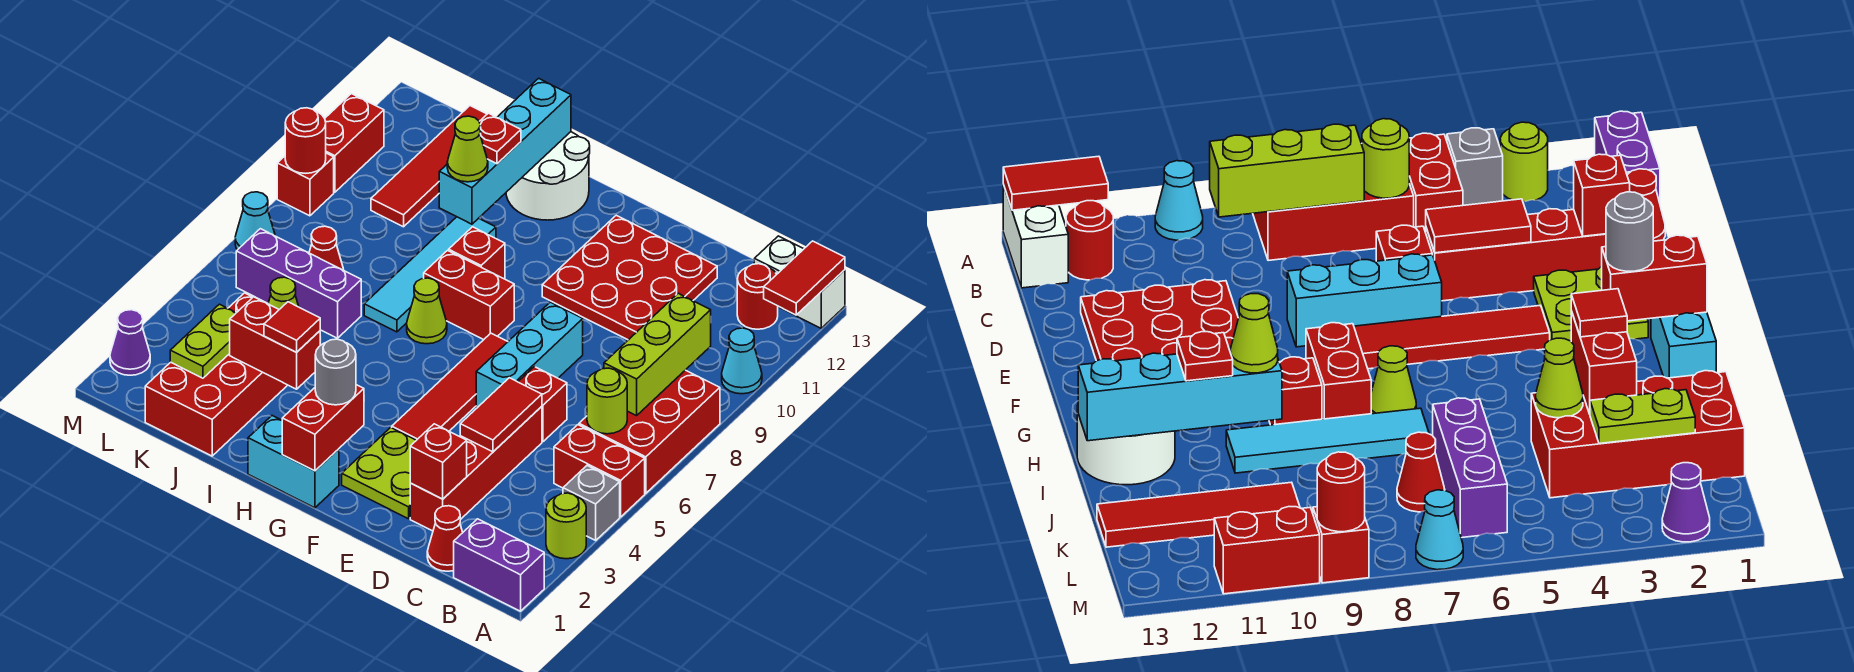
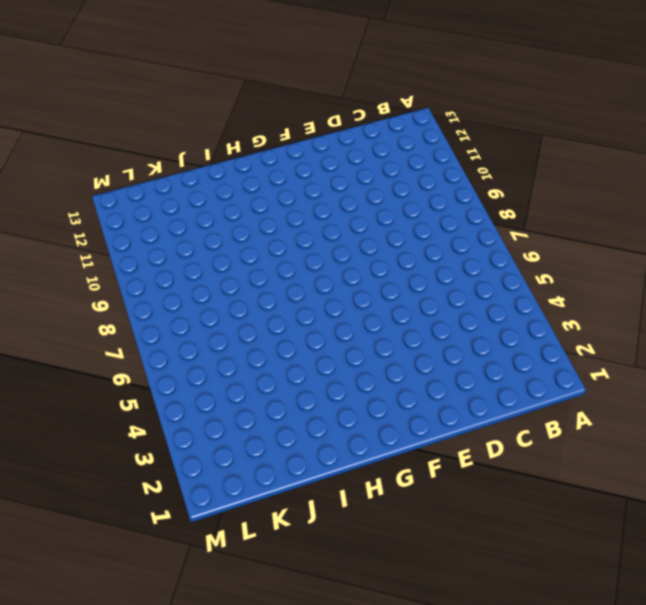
none -> purple brick A1:B1 level 1
none -> lime round brick A3 level 1
none -> grey brick A4 level 1
none -> red brick A5:B5 level 1

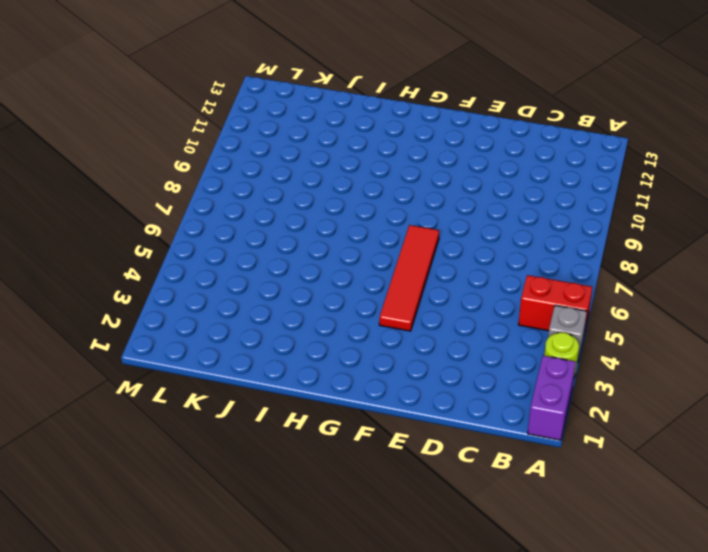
purple brick A1:A2 level 1 -> purple brick A1:B1 level 1
none -> red brick A6:B8 level 1
none -> cyan cone A10 level 1
none -> white brick A13:B13 level 1
none -> red round brick B12 level 1

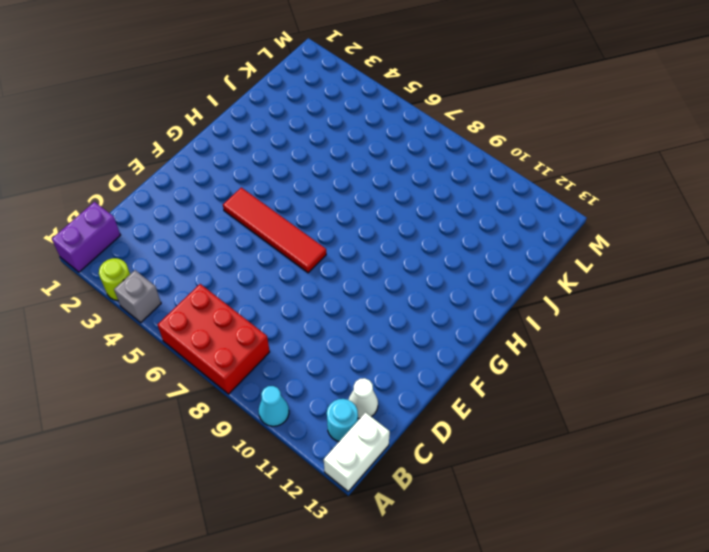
cyan round brick B12 level 1 -> red round brick B12 level 1
white cone C12 level 1 -> none
none -> red brick A5:B5 level 1
none -> red cone C1 level 1
none -> red brick D2:D5 level 1
none -> red brick D6 level 1

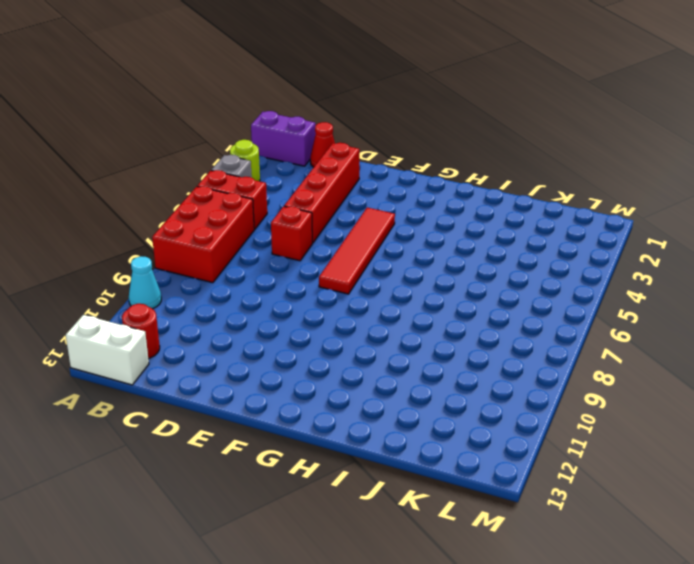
none -> red plate D10:F12 level 1
none -> lime plate E2:F3 level 1
none -> cyan brick E6:E8 level 1
none -> cyan brick G1:H1 level 1

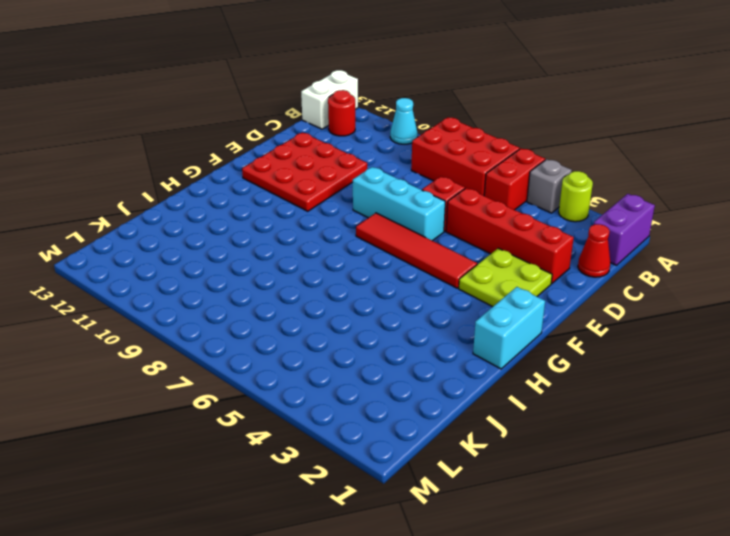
none -> red brick G8:H8 level 1
none -> lime cone H7 level 1
none -> red brick H9 level 1
none -> white round brick H12:I13 level 1

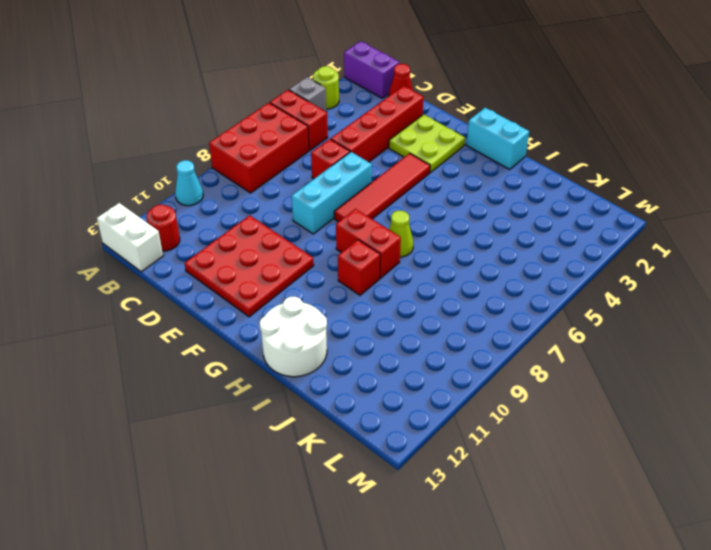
none -> cyan tile I7:I10 level 1
none -> red brick J1:K4 level 1
none -> purple brick J6:L6 level 1
none -> red cone K7 level 1

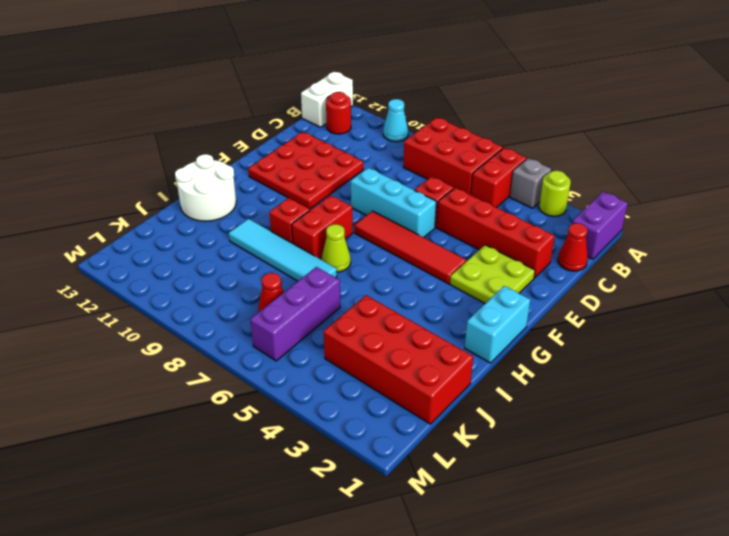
none -> red tile K10:K13 level 1
none -> purple cone M2 level 1
none -> cyan cone M7 level 1
none -> red brick M9 level 1

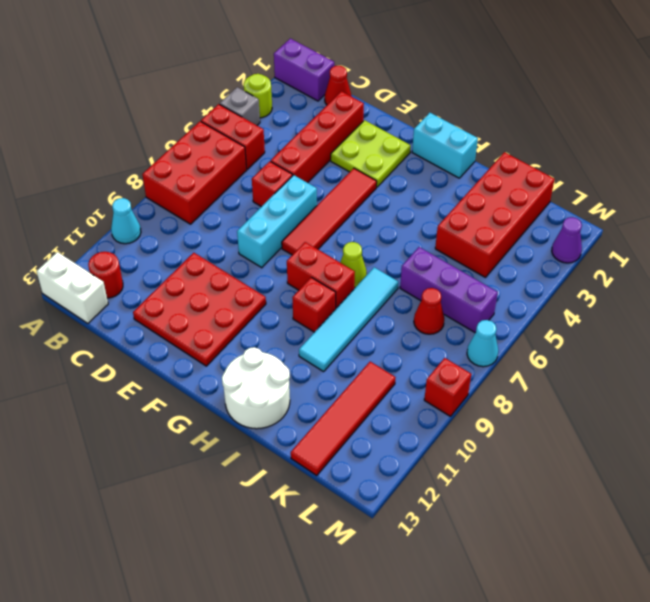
none -> red brick M10:M11 level 1
none -> red tile A12:A13 level 2
none -> lime round brick B6 level 2
none -> lime brick B7:B9 level 2

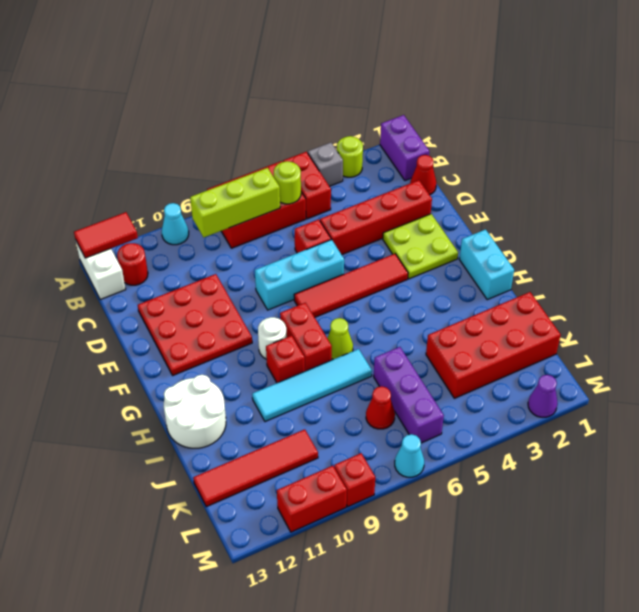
white round brick G9 level 1 -> none
none -> red brick D2 level 2
none -> red tile D4:D5 level 2
none -> red brick G1:G2 level 2
none -> red brick I3:J3 level 2

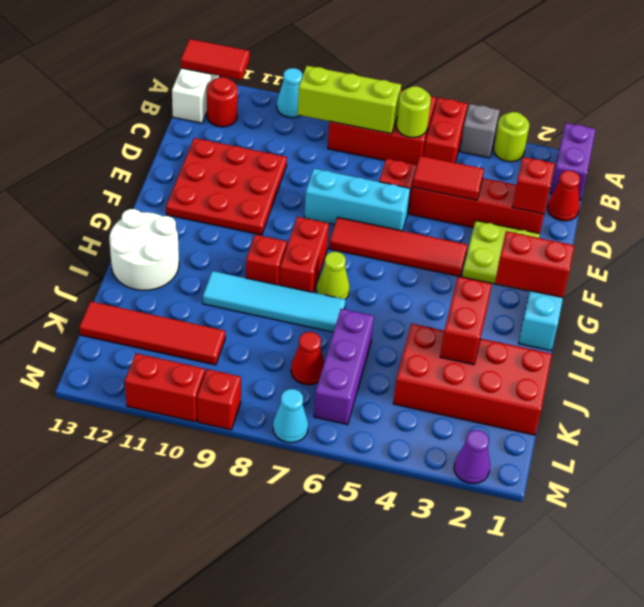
none -> cyan brick I10:I13 level 2
none -> lime cone J4 level 2
none -> lime plate K2:K3 level 2
none -> red round brick M9 level 2

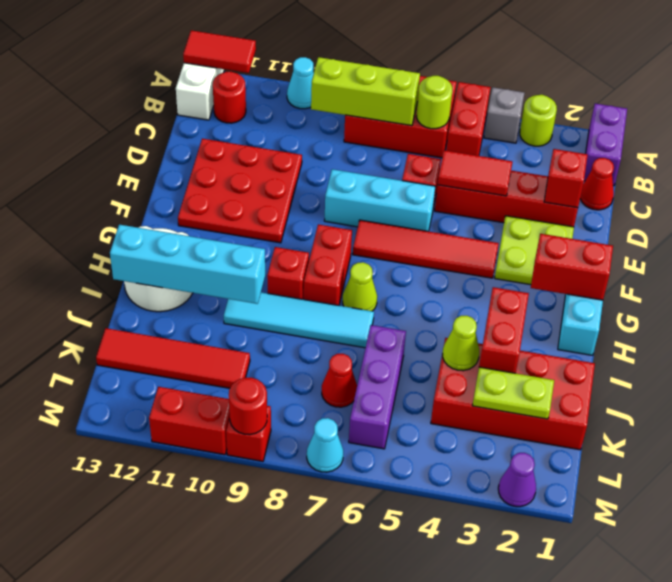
none -> grey round brick G2 level 3
none -> red tile I3 level 3
none -> lime cone I10 level 3
none -> red plate I11 level 3

